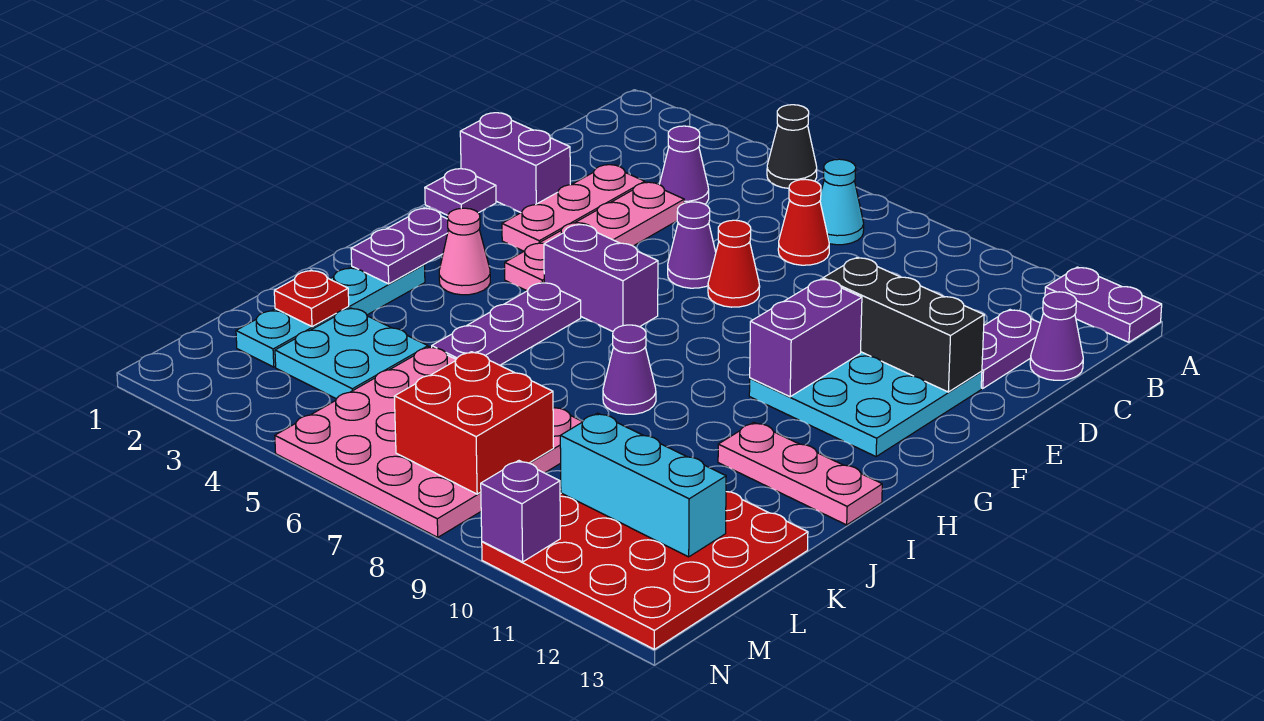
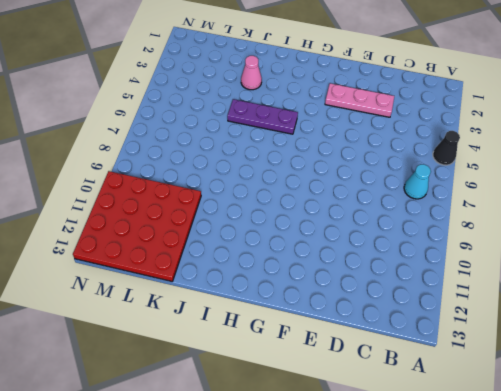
pink cone J3 level 1 -> pink cone H3 level 1
none -> purple plate A12:A13 level 1
none -> purple cone C4 level 1
none -> red cone C7 level 1
none -> purple plate C12:D12 level 1

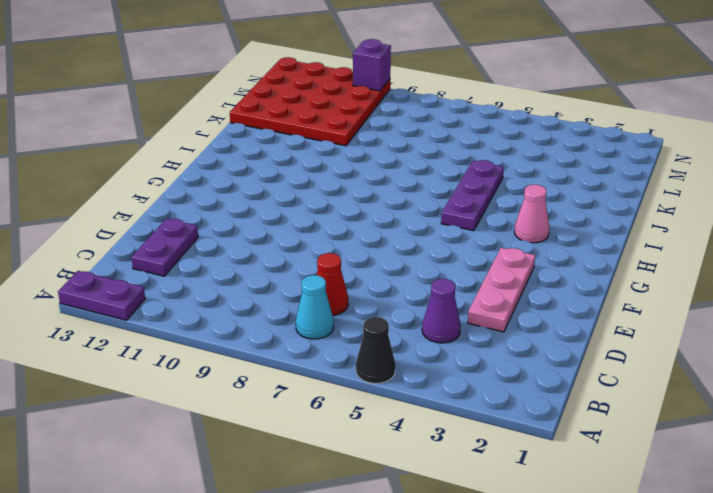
none -> purple cone C13 level 1
none -> pink plate D4:G4 level 1
none -> purple brick E1:E2 level 1
none -> purple cone E6 level 1

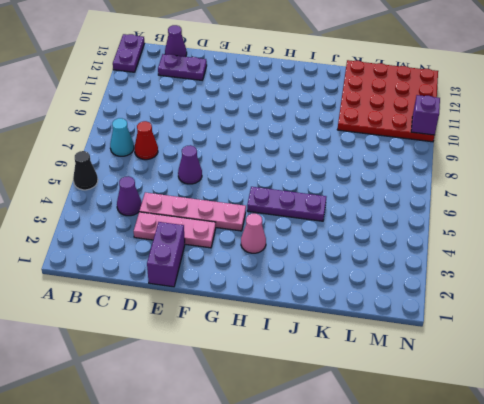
none -> red cone E7 level 1
none -> cyan plate E10:G12 level 1
none -> purple plate F1 level 1
none -> purple brick G5:G6 level 1

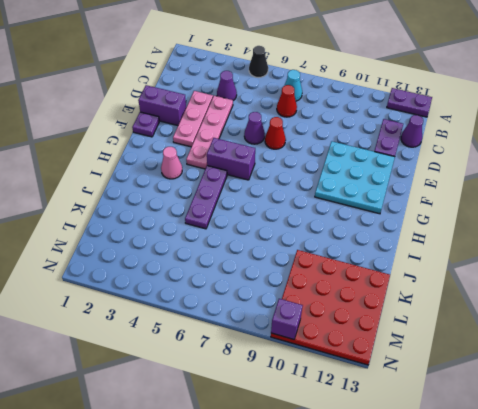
none -> cyan plate I2:L2 level 1
none -> purple cone I8 level 1
none -> pink plate I11:I13 level 1
none -> cyan plate K3:L4 level 1

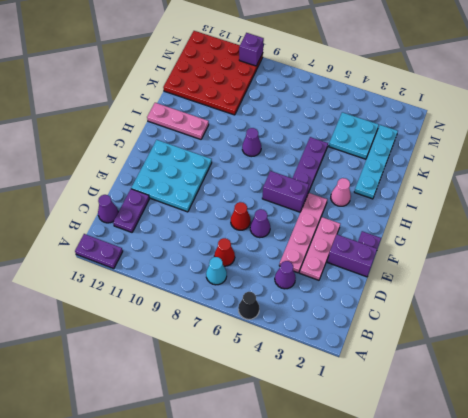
none -> pink plate K5:N8 level 1
none -> black brick E10:E12 level 2
none -> purple brick F10:G10 level 2
none -> purple plate H2:I2 level 2

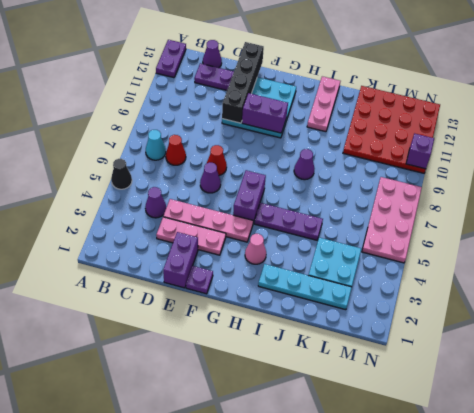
black brick E10:E13 level 2 -> black brick E10:E12 level 2
pink plate M5:N8 level 1 -> pink plate K5:N8 level 1
none -> purple plate H2:I2 level 2
none -> red plate K2 level 2
none -> red brick L7:M8 level 2
none -> cyan brick L10:L12 level 2

